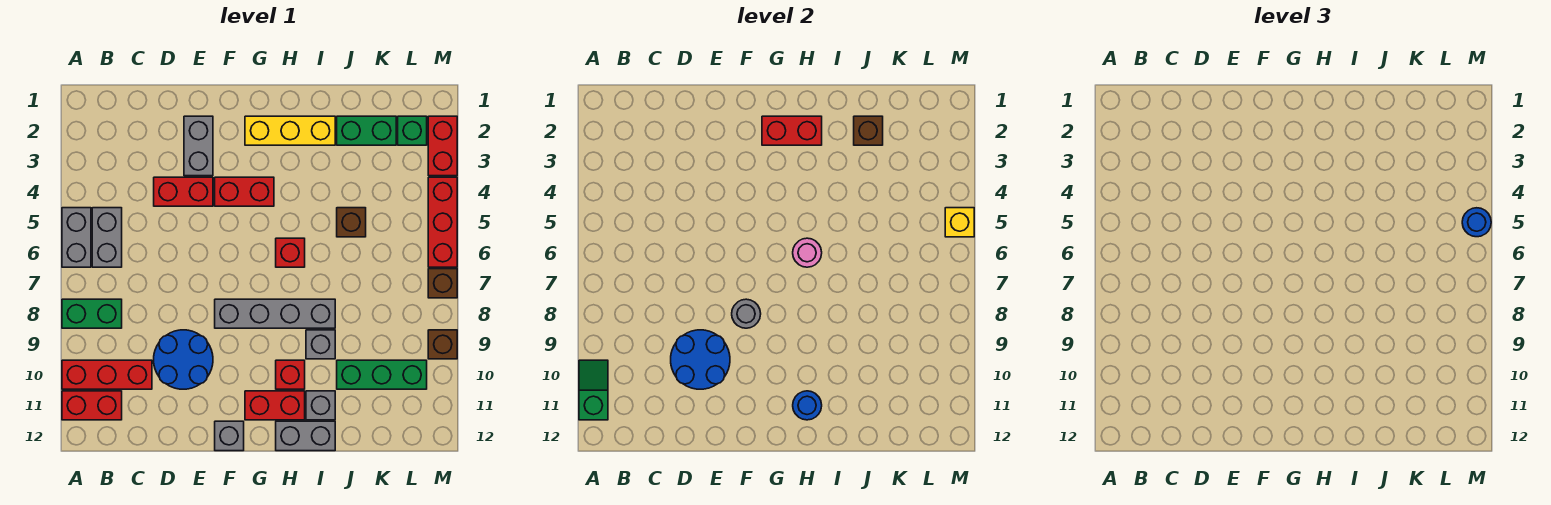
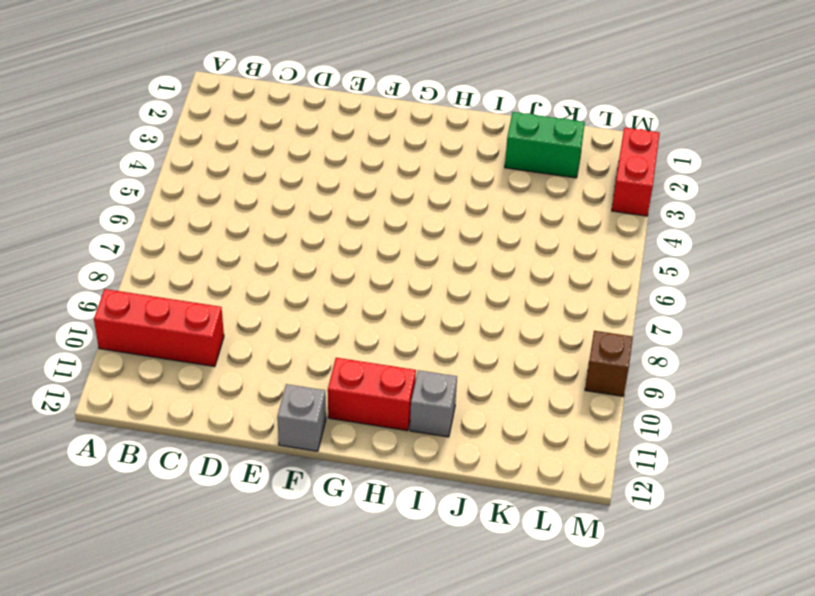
none -> grey brick A5:A6 level 1
none -> green brick A8:B8 level 1
none -> red brick A11:B11 level 1
none -> grey brick B5:B6 level 1

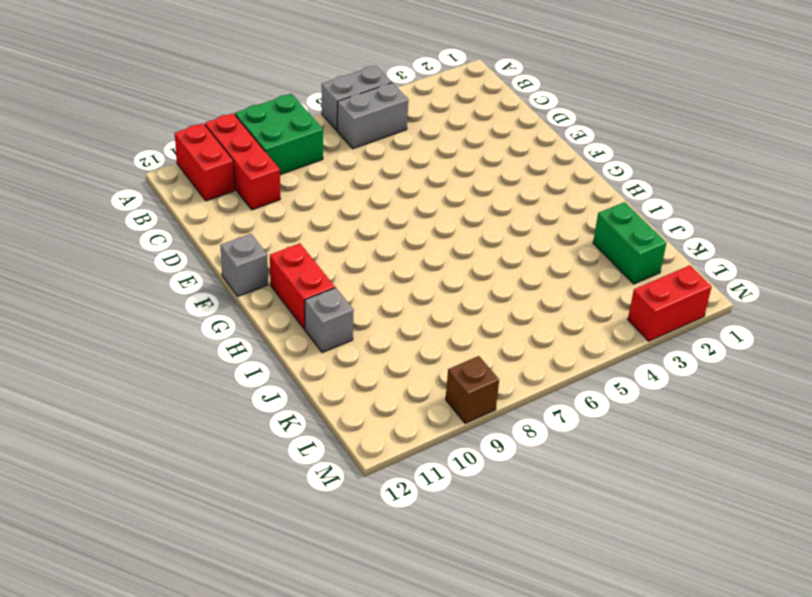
green brick A8:B9 level 1 -> green brick A8:B8 level 1
none -> red brick D4:E4 level 1
none -> blue round brick D9:E10 level 1
none -> grey brick E2:E3 level 1
none -> red brick F4:G4 level 1

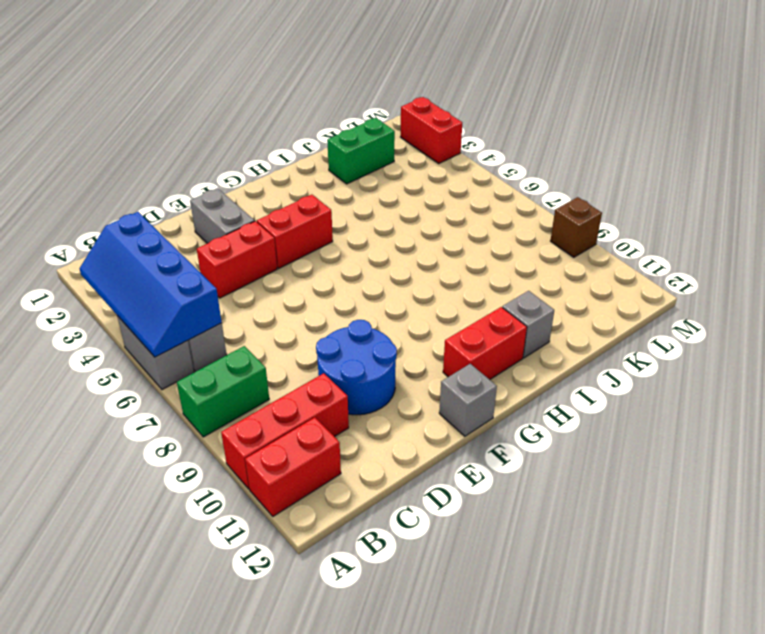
blue slope A3:B6 level 2 top B -> none
none -> grey brick F8:I8 level 1
none -> yellow brick G2:I2 level 1
none -> red brick H6 level 1
none -> red brick H10 level 1

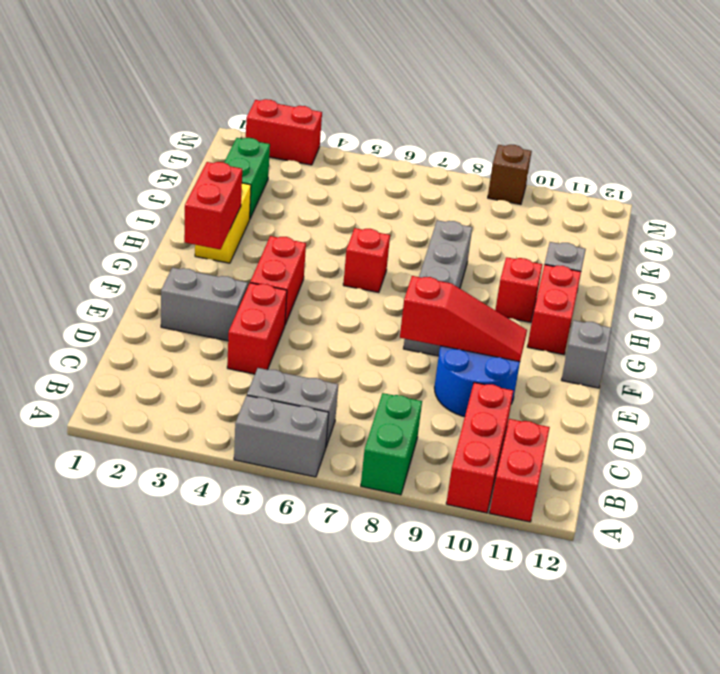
red slope E8:E10 level 2 top 8 -> blue round brick D9:E10 level 2
yellow brick H2:I2 level 1 -> yellow brick G2:I2 level 1
none -> grey brick H12:I12 level 1
none -> grey brick I9 level 1
none -> brown brick J5 level 1
none -> green brick J10:L10 level 1

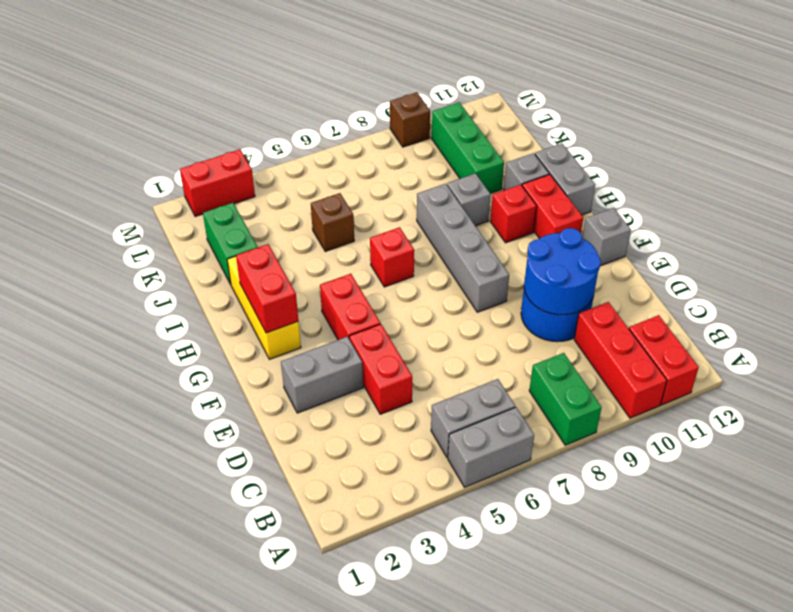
none -> green brick L2 level 1
none -> red brick M4:M6 level 1
none -> brown brick M7 level 1
none -> green slope A10:A11 level 2 top 11

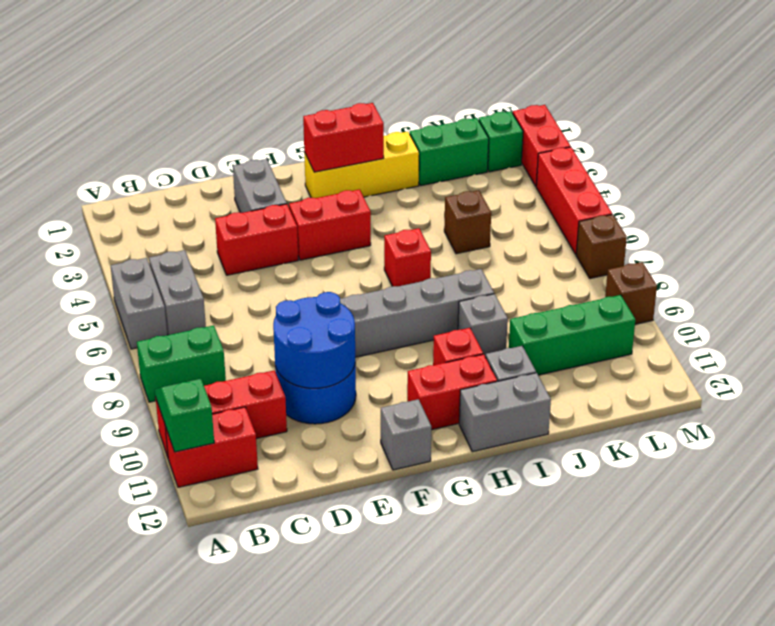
none -> grey round brick F8 level 2
none -> pink round brick H6 level 2
none -> blue round brick H11 level 2
none -> brown brick J2 level 2

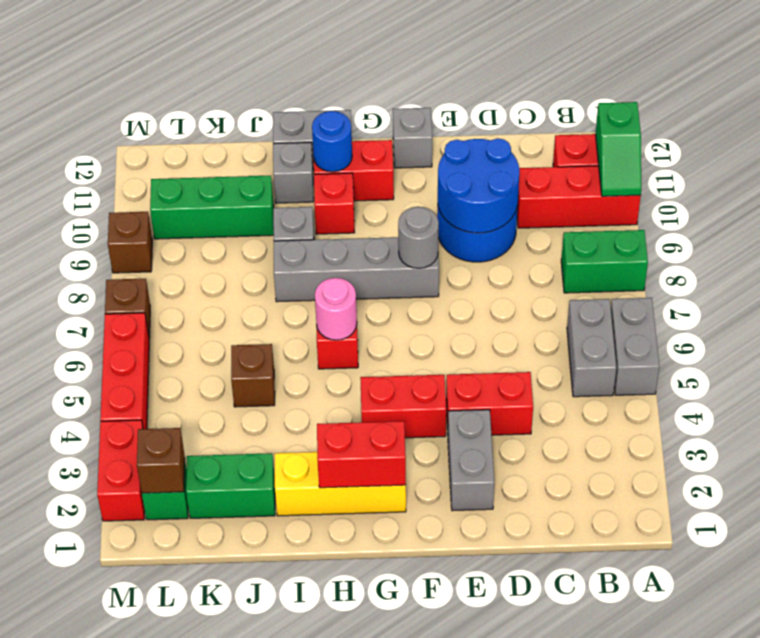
brown brick L2 level 2 -> brown brick J2 level 2
none -> yellow brick M5 level 2
none -> blue round brick M5 level 3

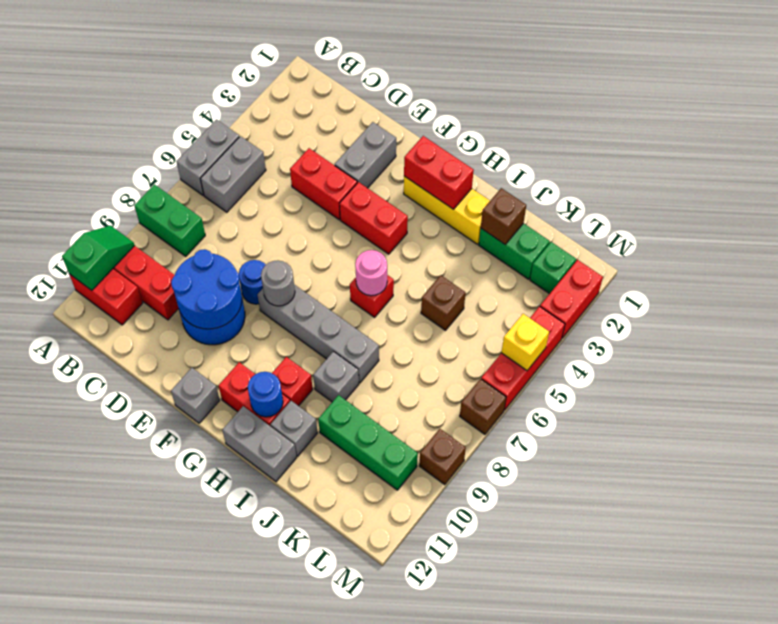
blue round brick E8 level 1 -> blue round brick M5 level 3

